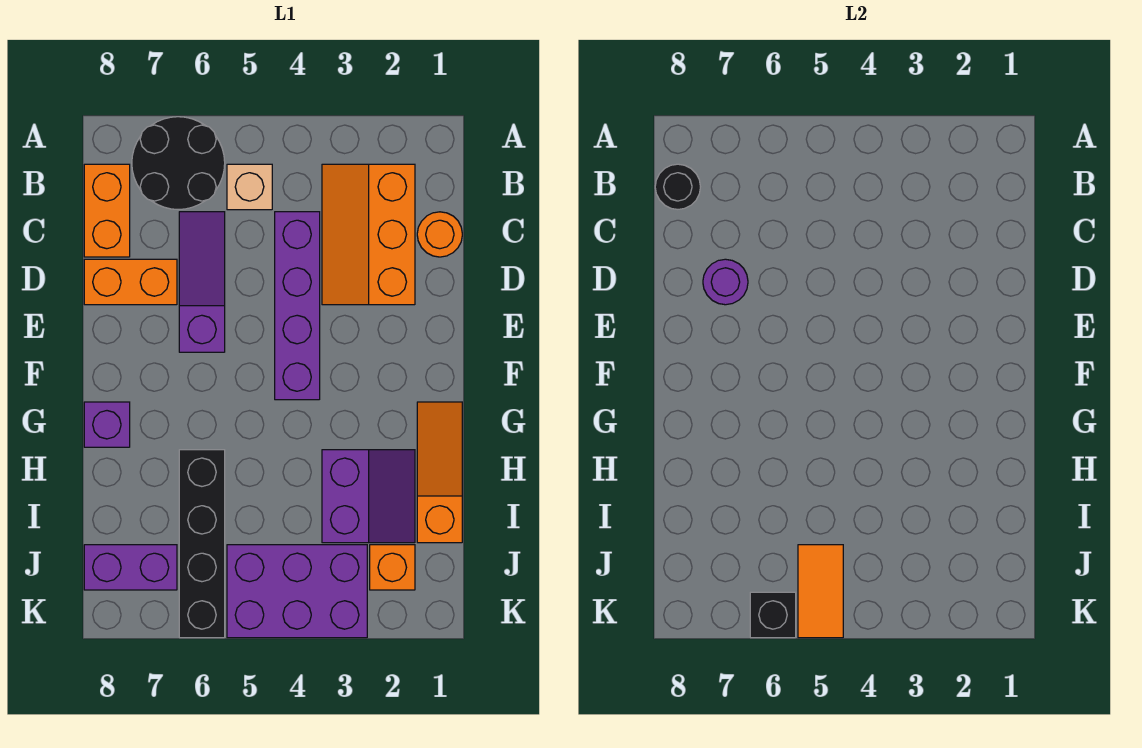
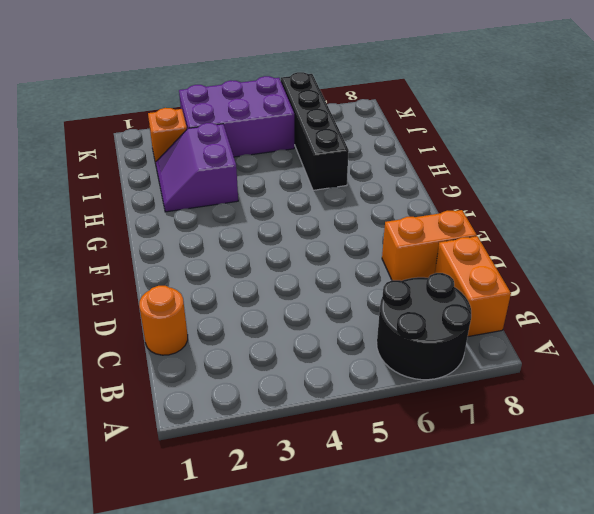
none -> orange slope B2:D3 level 1 top 2
none -> tan brick B5 level 1
none -> purple brick C4:F4 level 1

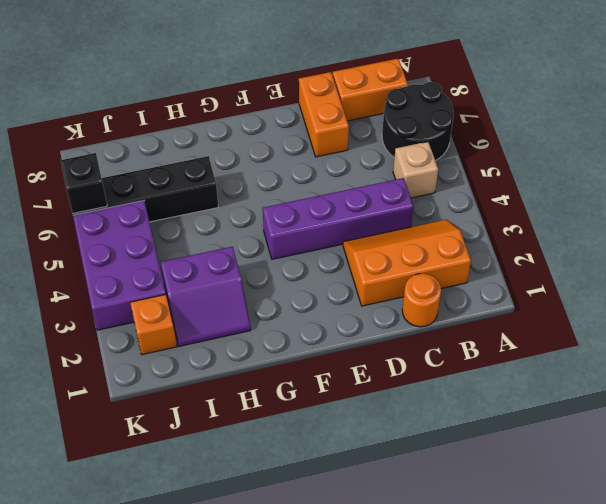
none -> purple slope C6:E6 level 1 top E
none -> orange slope G1:I1 level 1 top I
none -> purple brick G8 level 1

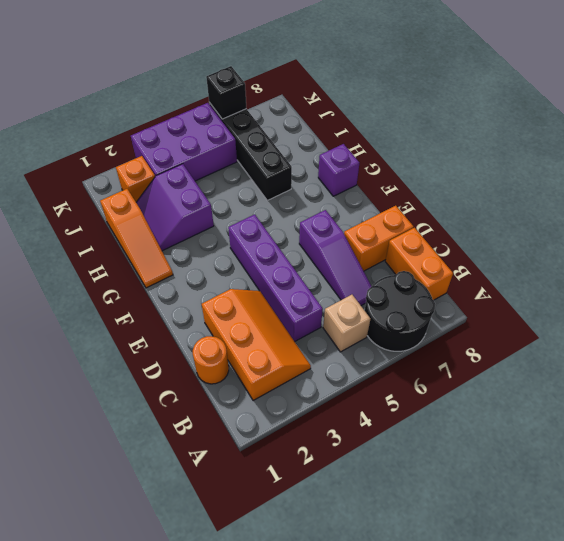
none -> purple brick J7:J8 level 1
none -> black round brick B8 level 2
none -> purple round brick D7 level 2

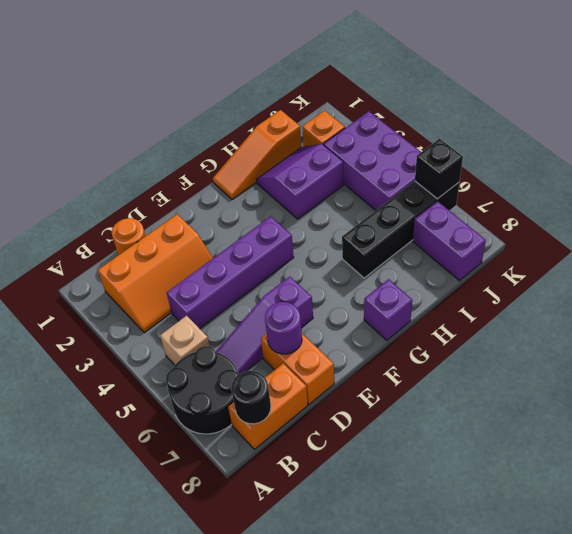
none -> orange tile J5:K5 level 2

